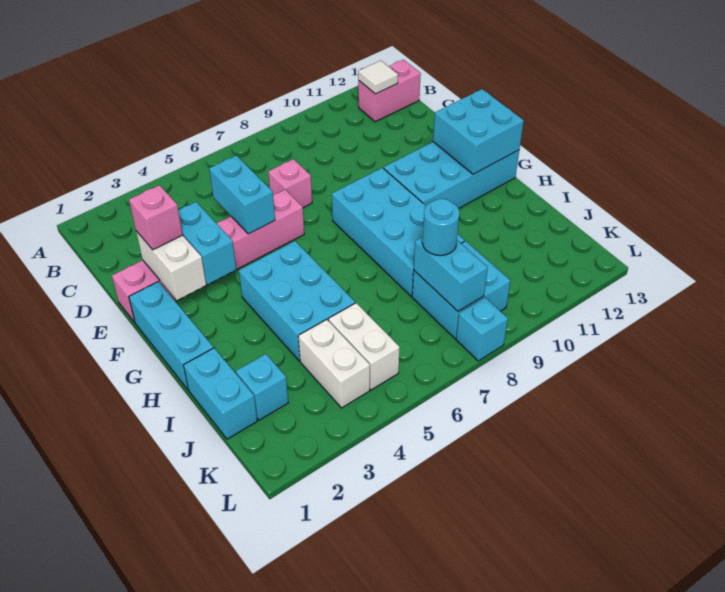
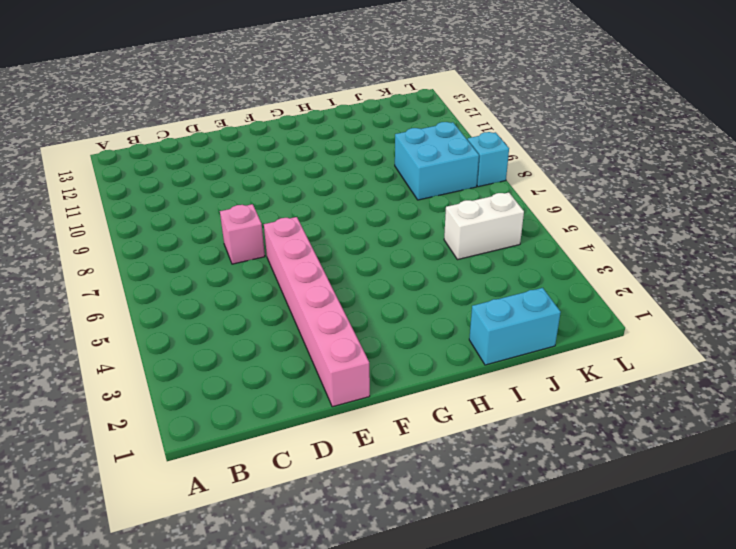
none -> pink brick B12:B13 level 1
none -> cyan brick F1:H1 level 1
none -> cyan brick F8:I9 level 1

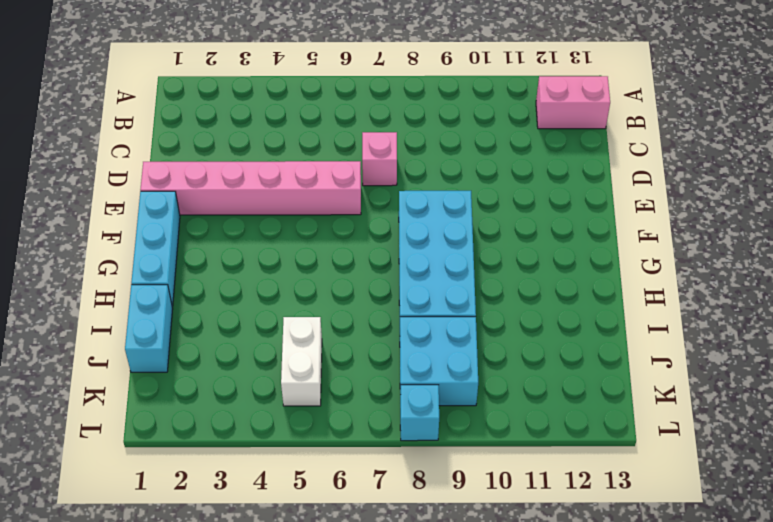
none -> cyan brick F10:G13 level 1
none -> cyan brick G4:I5 level 1
none -> cyan brick J2 level 1

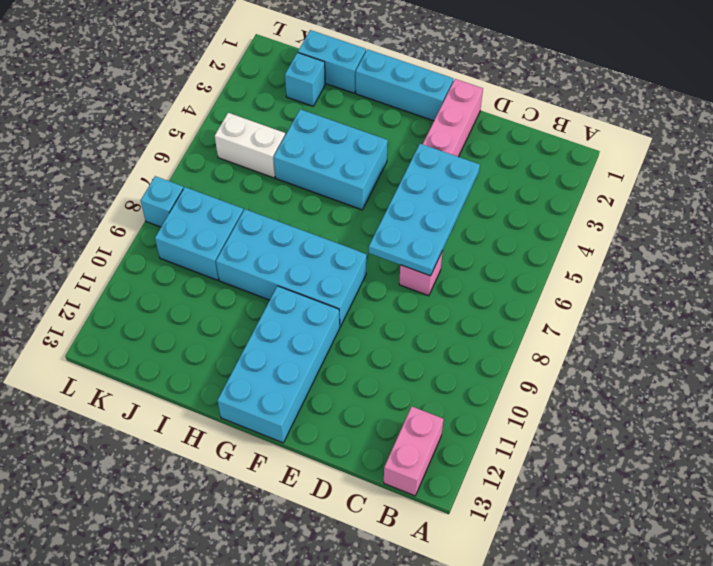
cyan plate D4:E7 level 2 -> cyan brick D5:E5 level 2
none -> white brick J4:K4 level 1
none -> white tile B12 level 2
none -> white brick E2:F2 level 2

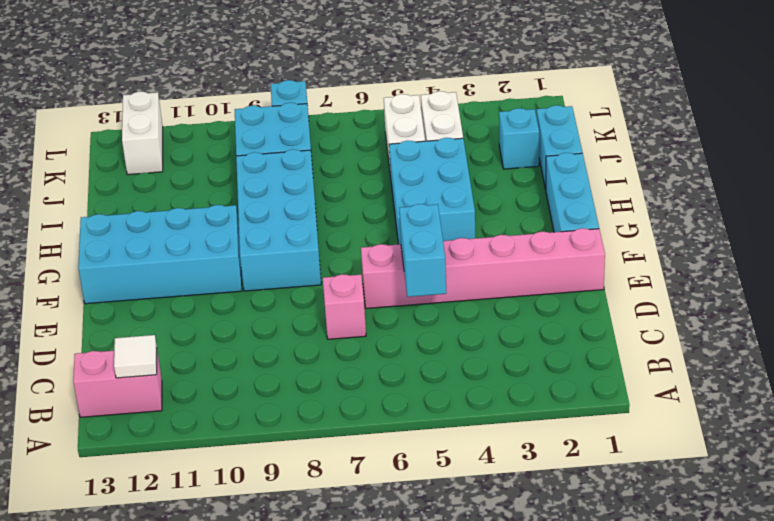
white brick K12:L12 level 1 -> white brick E2:F2 level 2
none -> cyan brick E3:F3 level 2
none -> cyan brick F12:G13 level 2
none -> cyan brick J8:K8 level 2

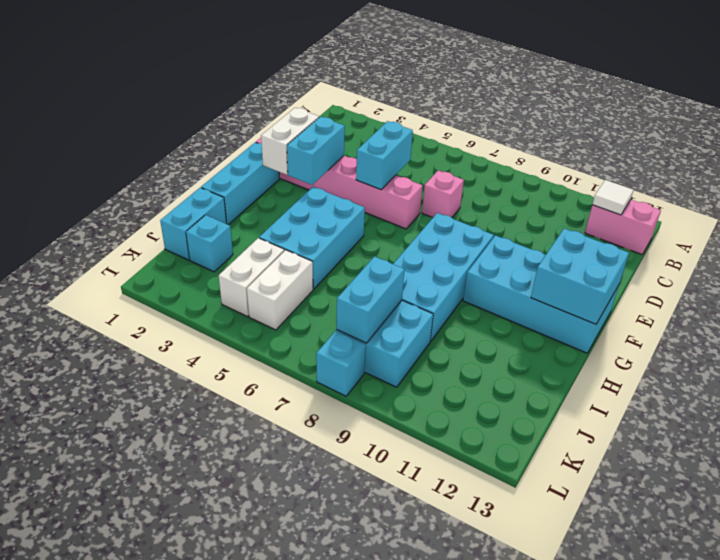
none -> pink brick E2 level 3
none -> cyan round brick J8 level 3

